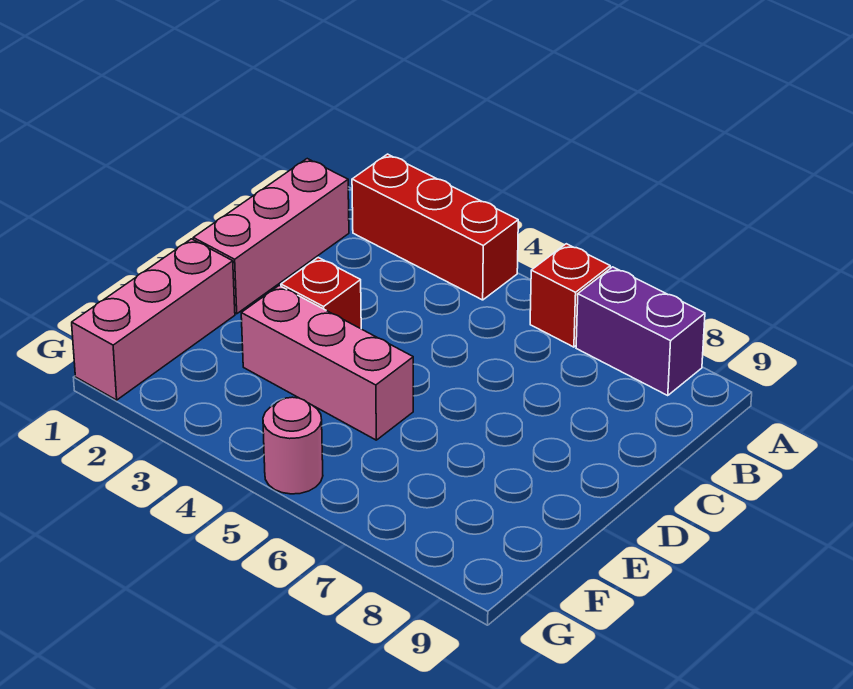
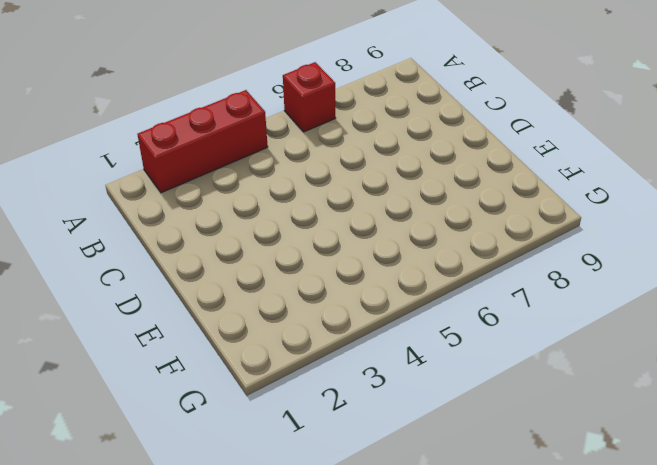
none -> purple brick A7:A8 level 1
none -> pink brick B1:D1 level 1

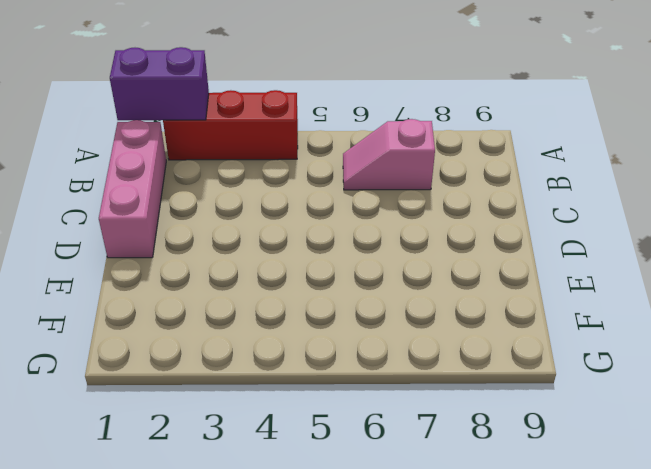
purple brick A1:A2 level 2 -> purple brick A7:A8 level 1
pink slope B6:B7 level 1 top 7 -> none
none -> red brick A6 level 1
none -> red brick D3 level 1

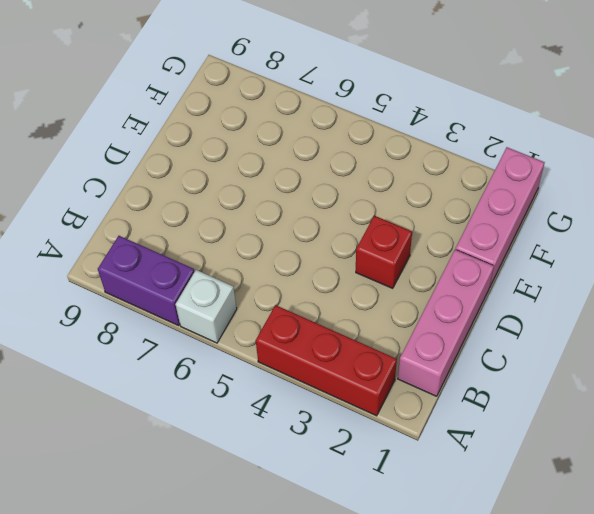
white brick A6 level 1 -> red brick A6 level 1
none -> pink brick E3:E5 level 1
none -> pink round brick G5 level 1

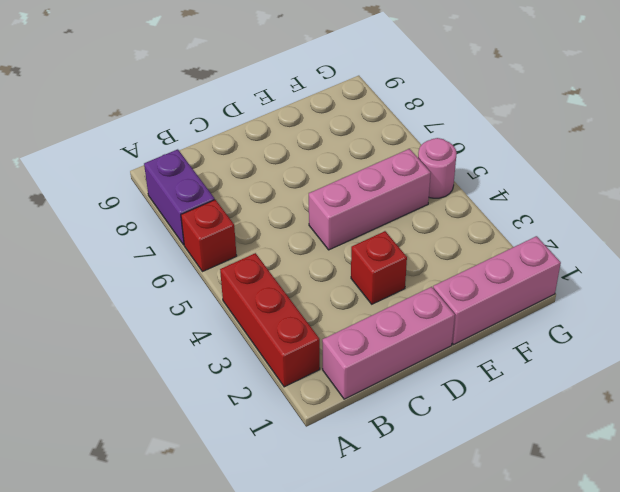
pink brick D5:F5 level 1 -> pink brick E3:E5 level 1

